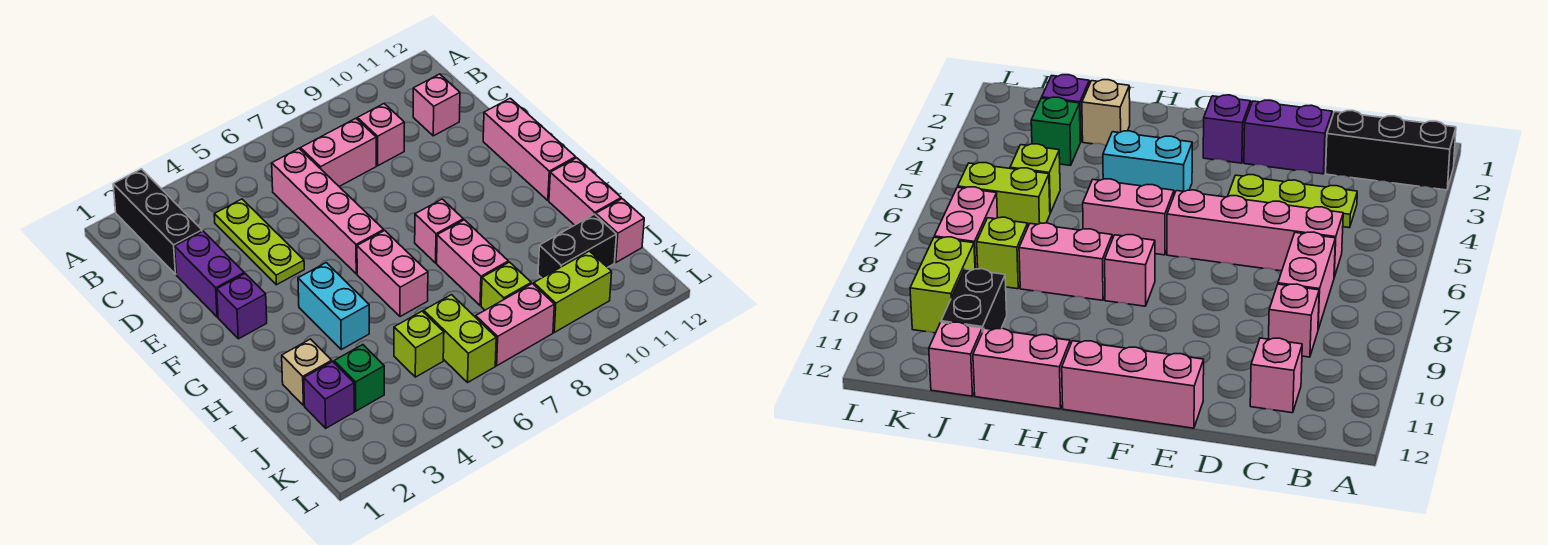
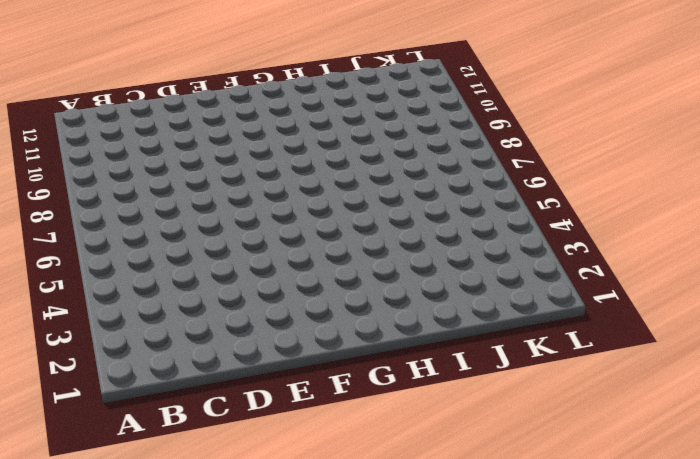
none -> black brick A2:C2 level 1
none -> lime plate C4:E4 level 1
none -> pink brick C6:F6 level 1

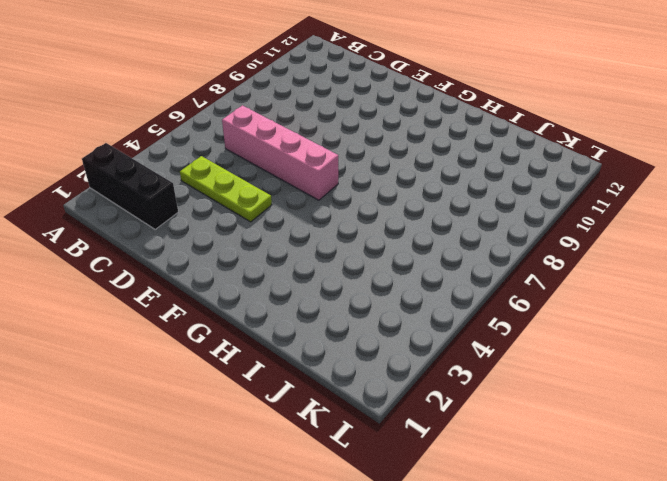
none -> pink brick C7:C8 level 1
none -> pink brick C9 level 1
none -> pink brick C11 level 1

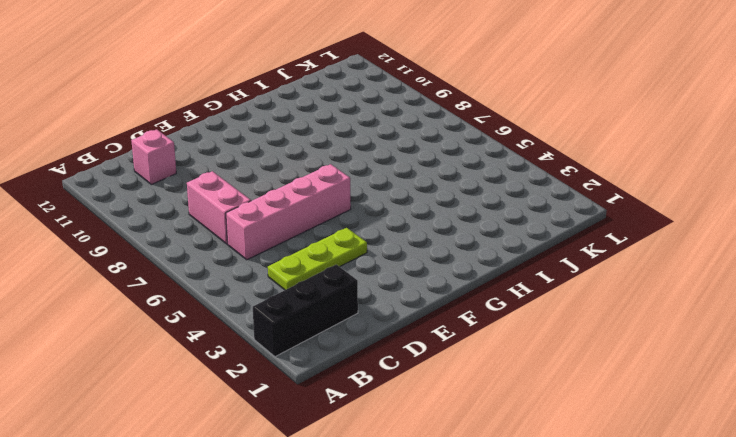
none -> pink brick C9 level 1
none -> purple brick D2:E2 level 1
none -> pink brick E12:G12 level 1

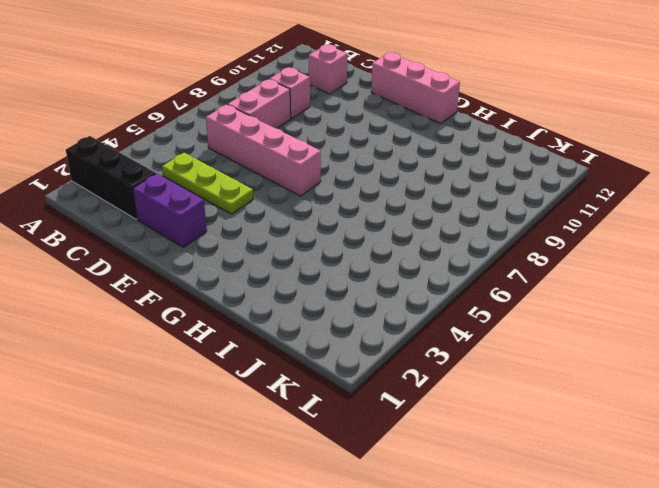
none -> purple brick F2 level 1
none -> cyan brick G4:H4 level 1
none -> pink brick G6:H6 level 1

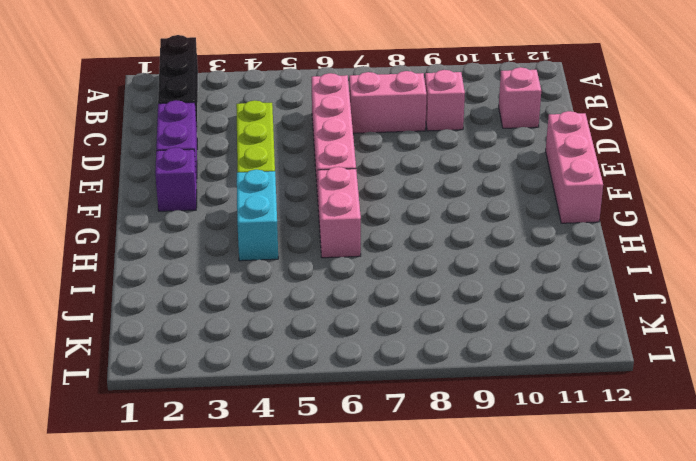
none -> pink brick G8 level 1
none -> pink brick H8:I8 level 1
none -> pink brick H12:I12 level 1

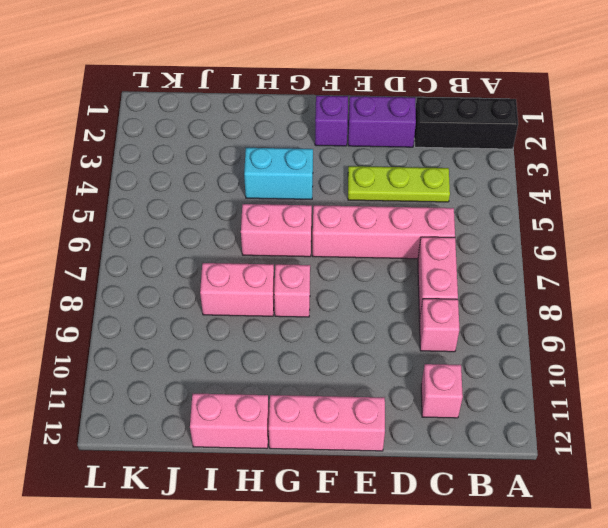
none -> tan brick I2 level 1
none -> purple brick J2 level 1
none -> green brick J3 level 1

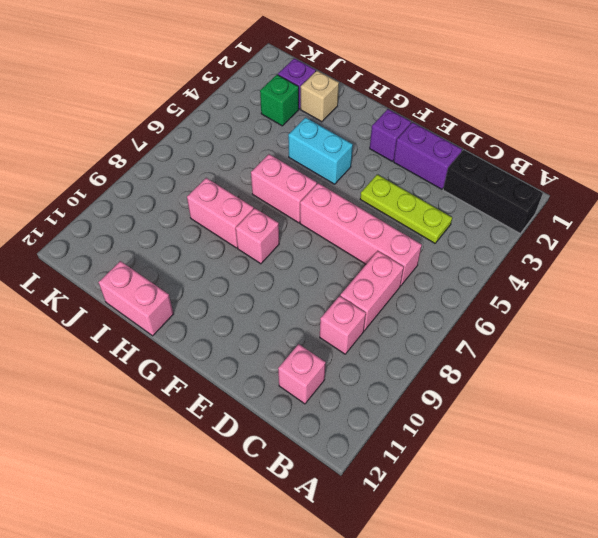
none -> pink brick E12:G12 level 1
none -> lime brick J5 level 1
none -> lime brick J6:K6 level 1

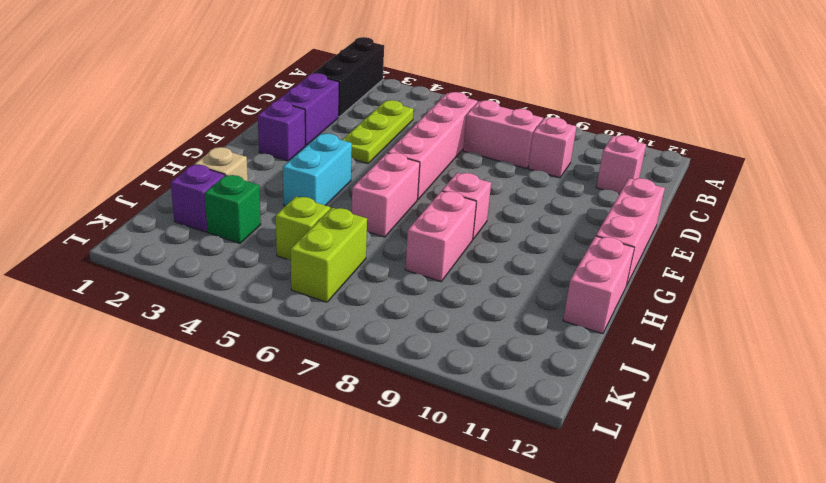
none -> lime brick J8 level 1
none -> black brick J10:J11 level 1
none -> pink brick J12 level 1

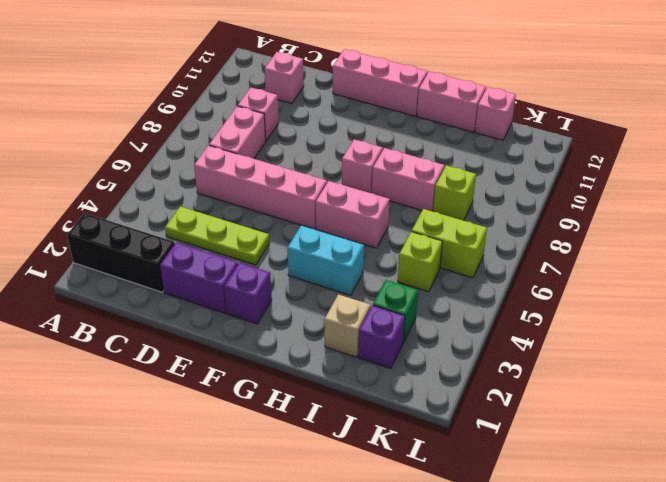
none -> black brick J10:J11 level 1
none -> pink brick K7:K8 level 1
none -> lime brick K9:K10 level 1

